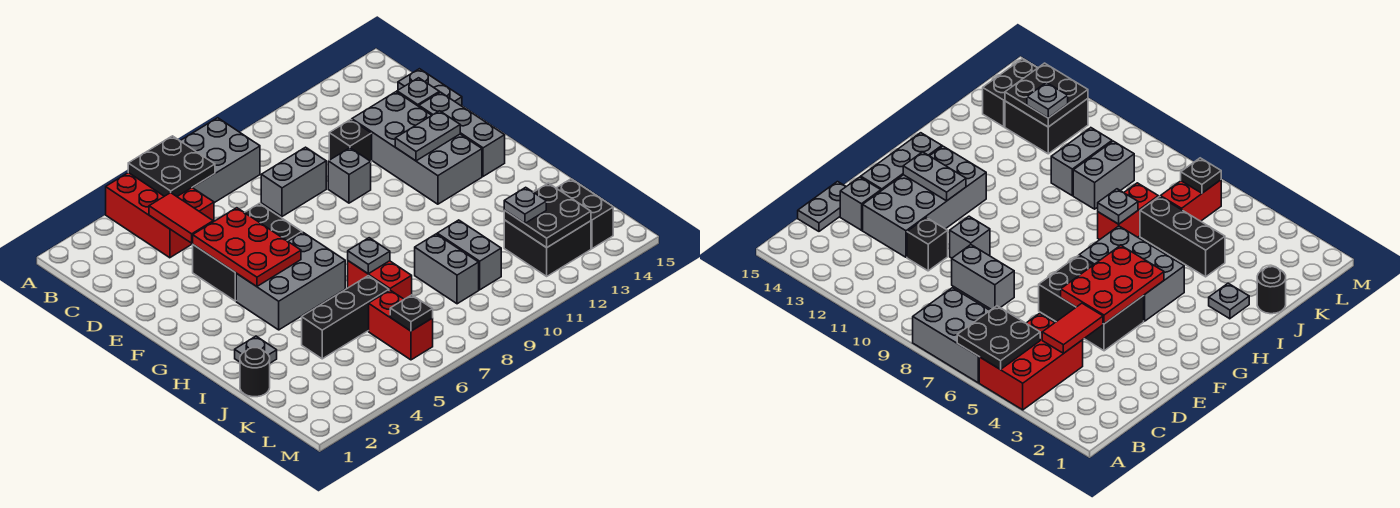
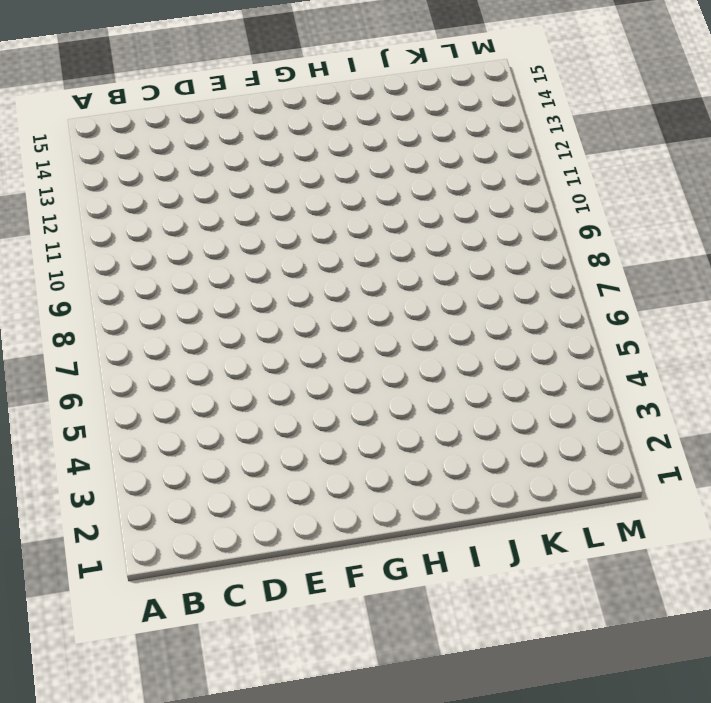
none -> red brick A4:C5 level 1
none -> grey brick A6:B8 level 1
none -> grey plate C15:D15 level 1

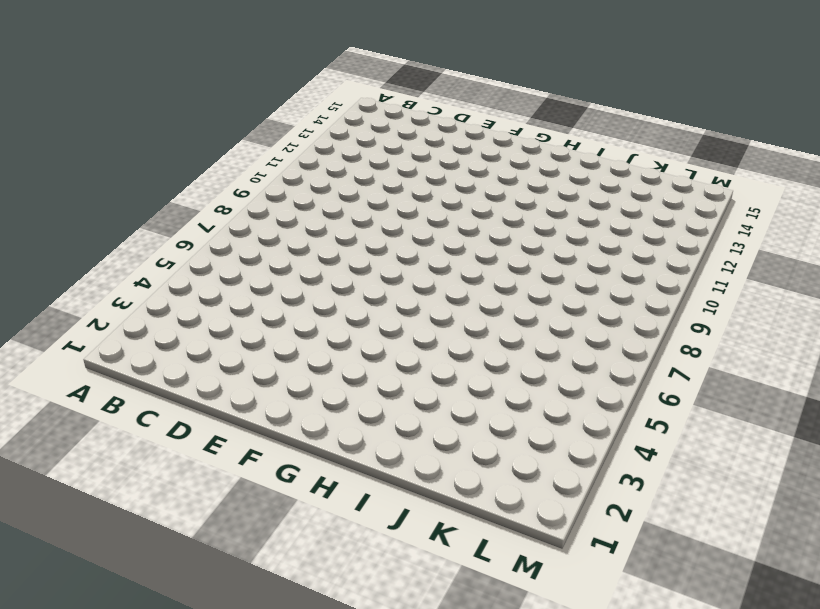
none -> red brick A4:C5 level 1
none -> grey brick A6:B8 level 1
none -> grey plate C15:D15 level 1

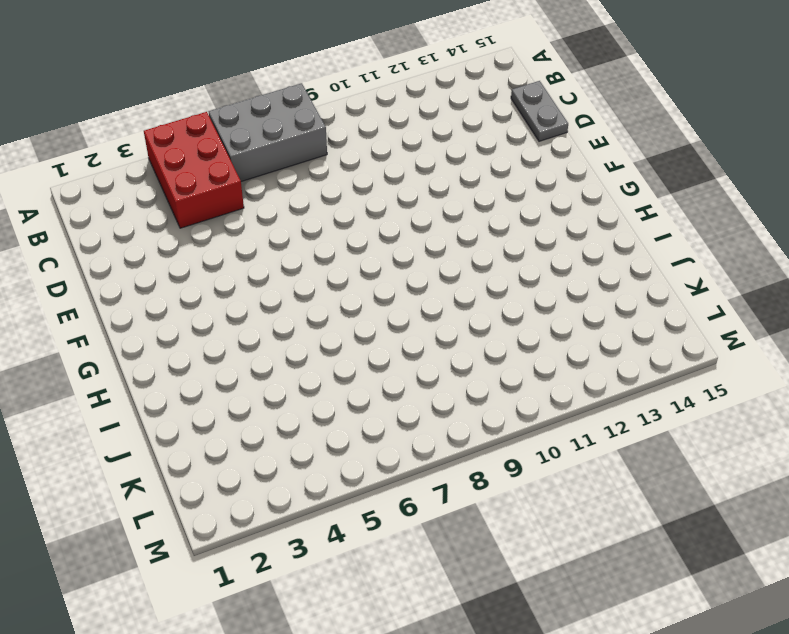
none -> grey brick D8:D9 level 1
none -> black brick D11 level 1
none -> grey brick D12:G13 level 1

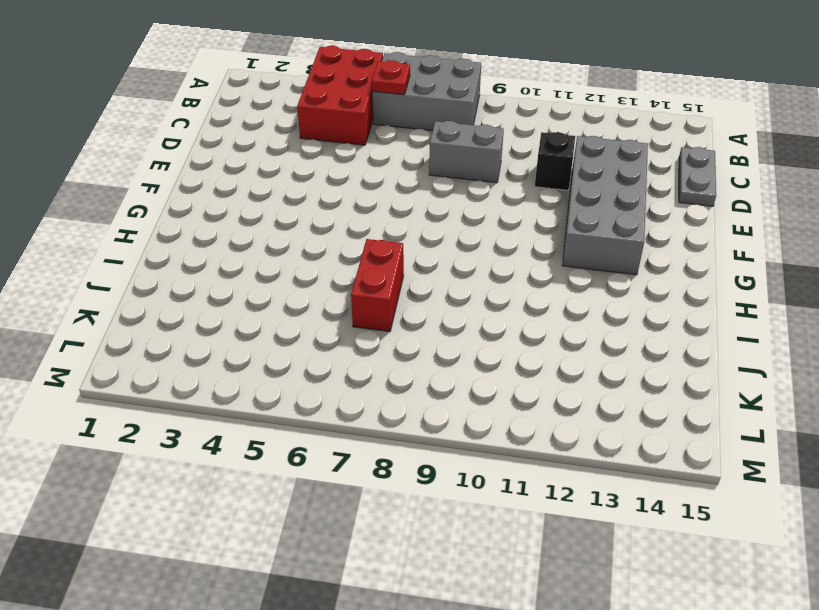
red plate B6 level 2 -> black plate A5:B6 level 2
none -> grey brick D14 level 1
none -> black brick E4:F6 level 1
none -> grey brick E10 level 1

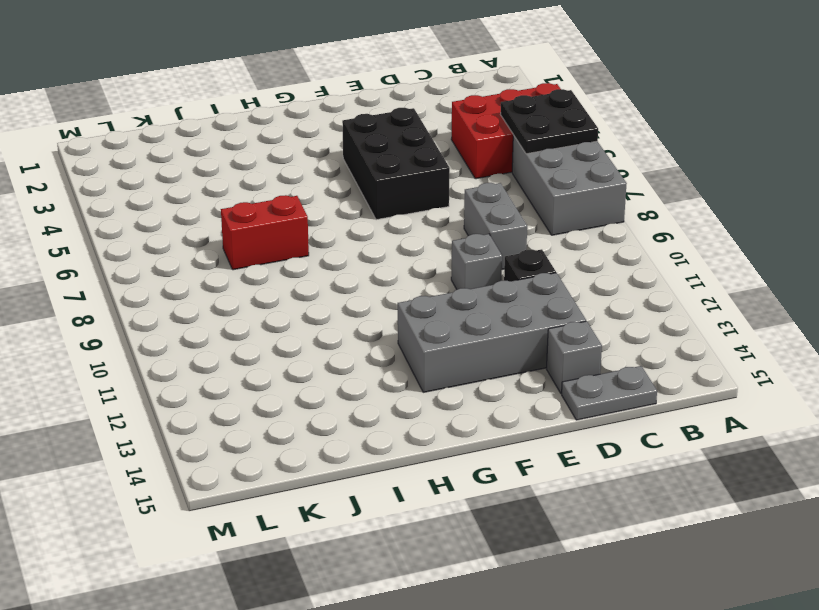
none -> grey brick E14:G14 level 1
none -> grey brick G4:H6 level 1
none -> grey plate I2 level 1

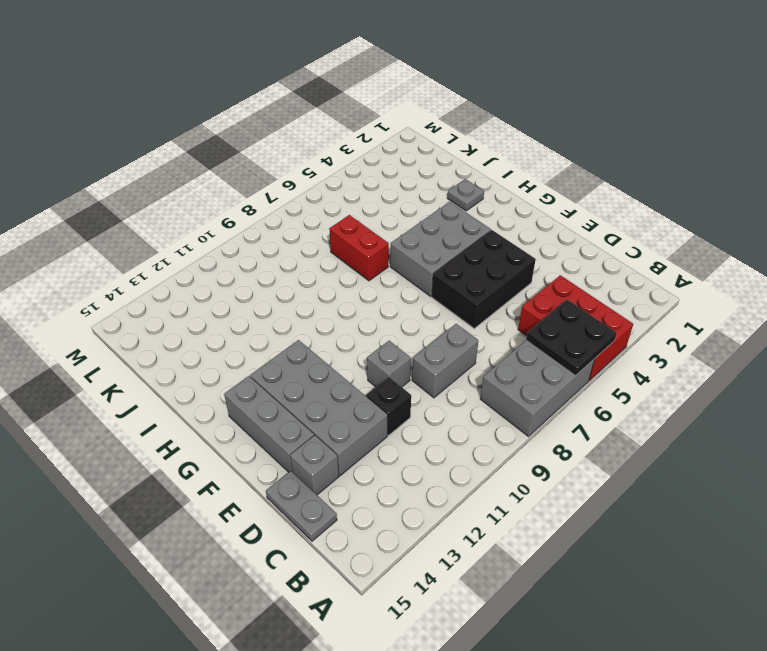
none -> black round brick J1 level 1
none -> black brick J4:J6 level 1
none -> grey brick J9:K9 level 1

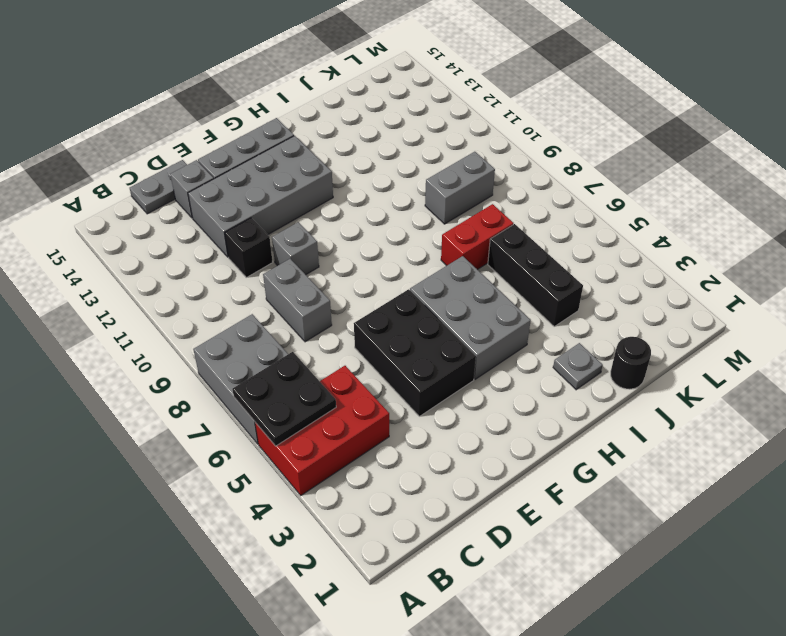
none -> grey brick J10:K10 level 1
none -> red brick K6:L6 level 1
none -> black brick K12:L13 level 1

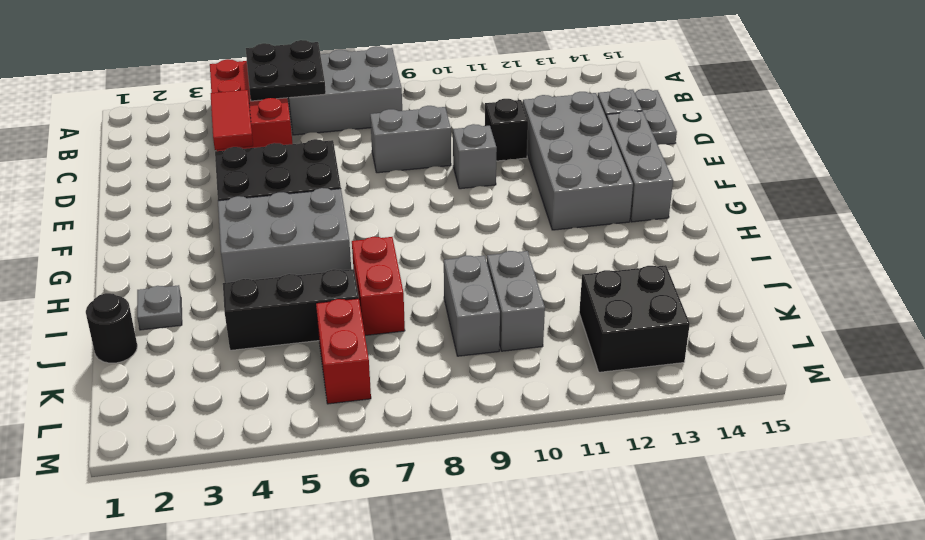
none -> black brick K14:L14 level 1
none -> red plate E4:G5 level 2
none -> grey plate F12:F13 level 2

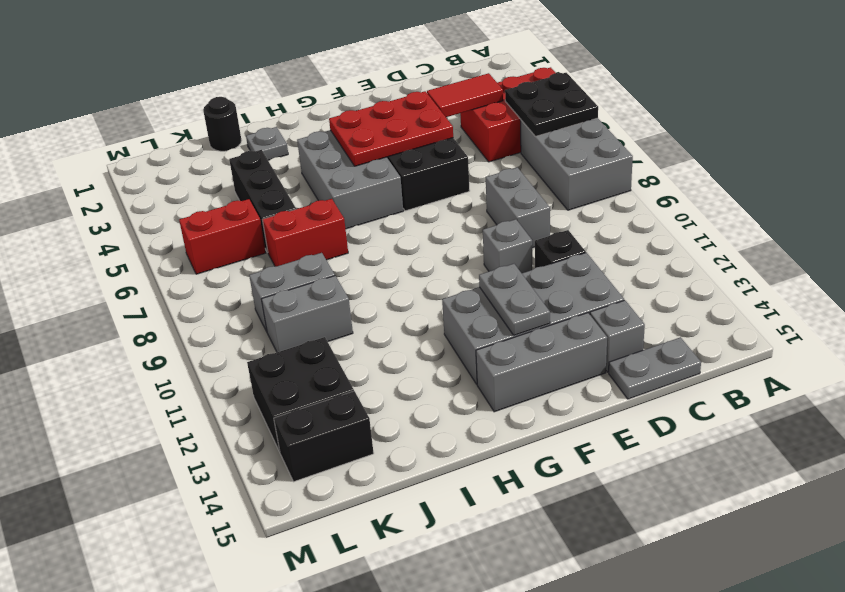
none -> grey plate I7 level 2
none -> black plate K12:L13 level 2
none -> black plate L6 level 2

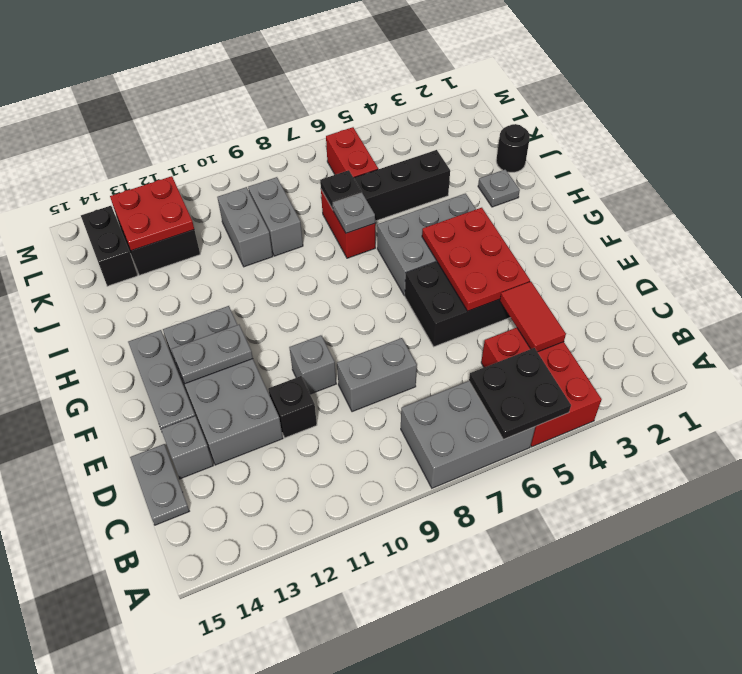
black plate J7 level 2 -> black plate L6 level 2
red plate K12:L13 level 2 -> black plate K12:L13 level 2
none -> grey plate K12 level 3

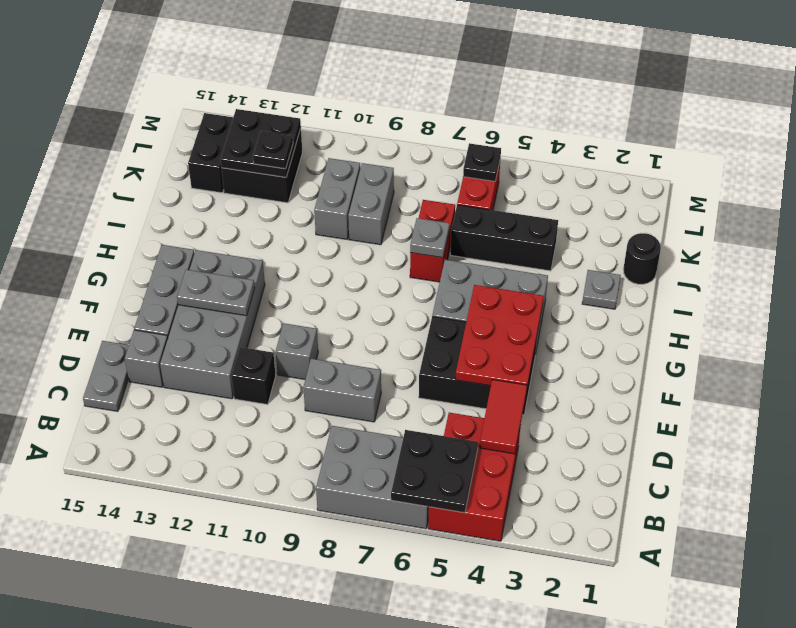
black plate K12 level 3 -> grey plate K12 level 3

